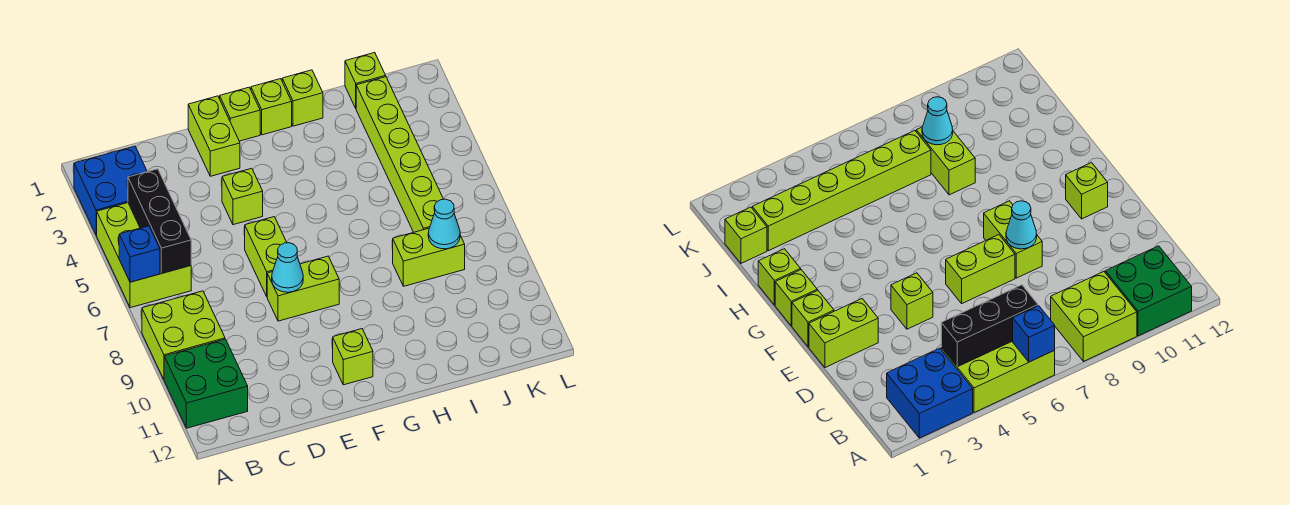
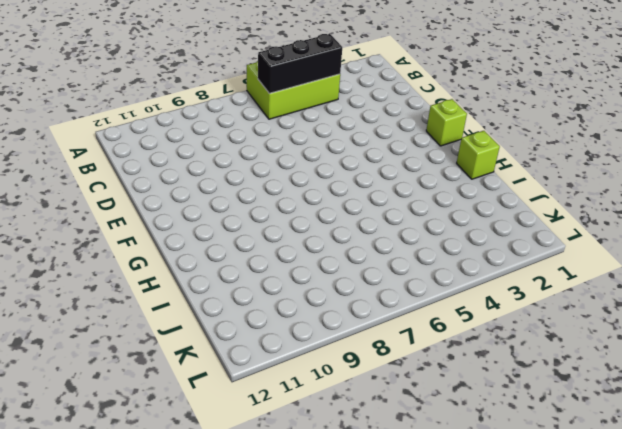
none -> blue brick A2:B3 level 1
none -> lime brick A8:B9 level 1
none -> green brick A10:B11 level 1

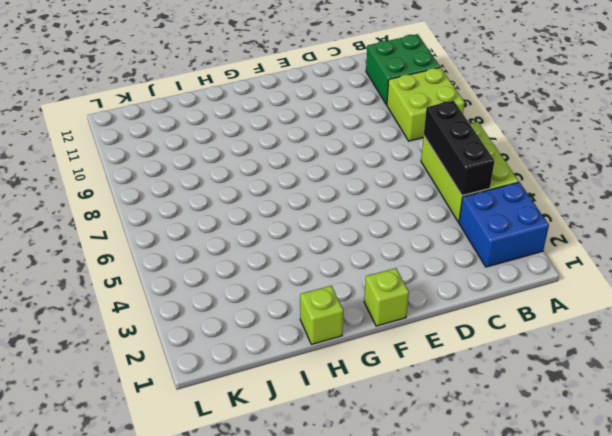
none -> lime brick E1:E2 level 1
none -> lime brick E4 level 1
none -> lime brick E6:E7 level 1

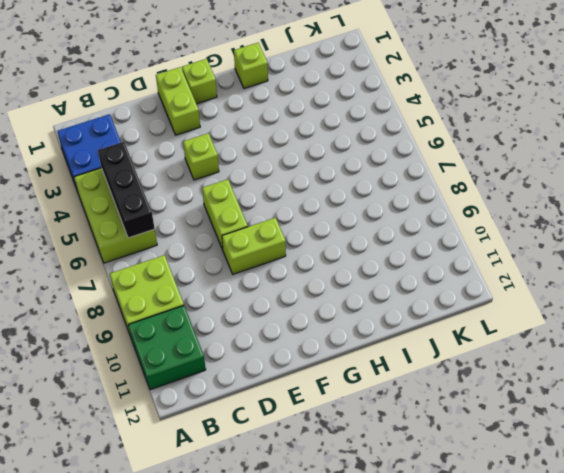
none -> lime brick F11 level 1
none -> lime brick G1 level 1
none -> lime brick I8:J8 level 1

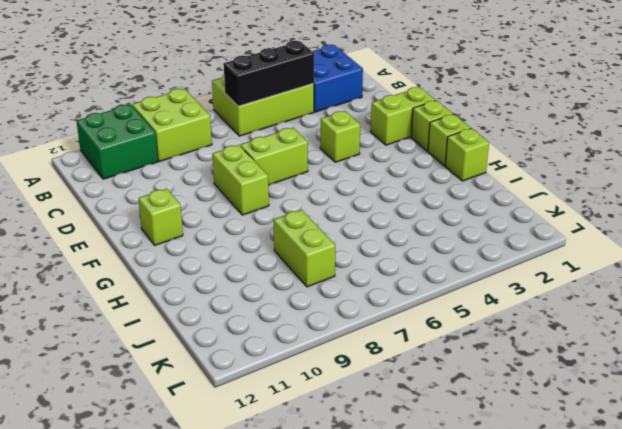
none -> lime brick J1 level 1
none -> lime brick J2:J7 level 1
none -> blue brick A6 level 2

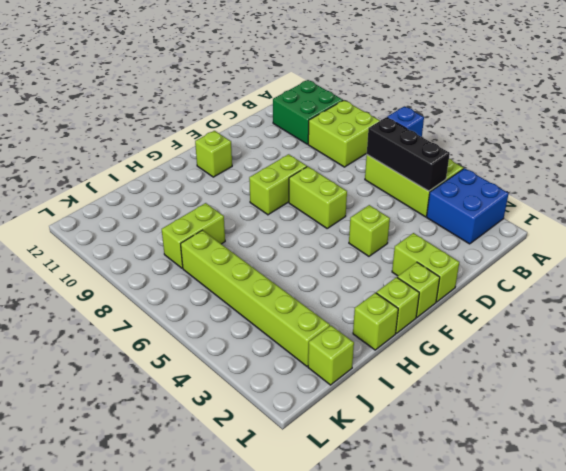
none -> cyan cone E8 level 2
none -> cyan cone J8 level 2

